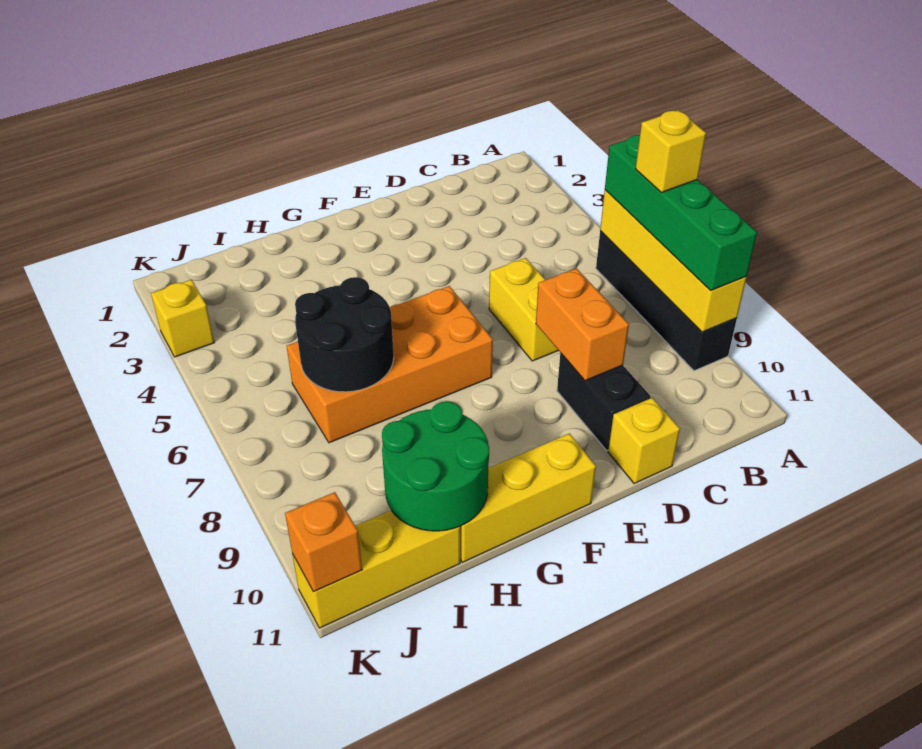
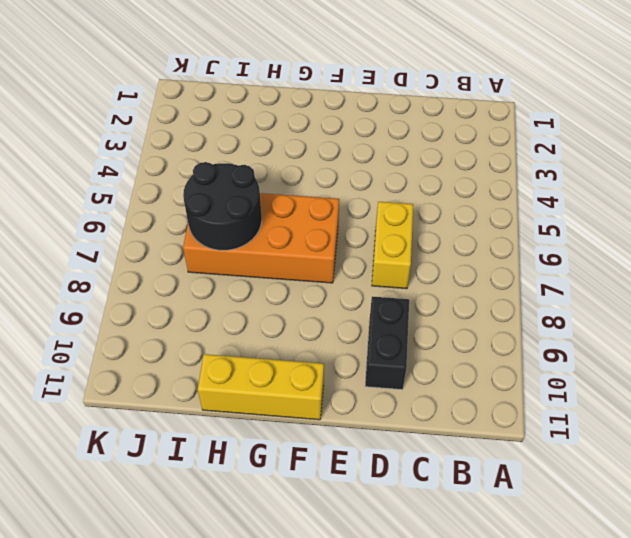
none -> black brick A6:A9 level 1
none -> yellow brick D11 level 1
none -> yellow brick I11:K11 level 1

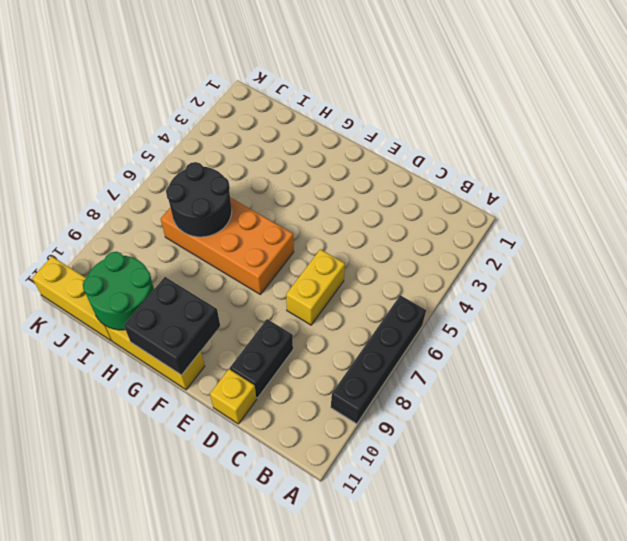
black brick F10:G11 level 2 -> none
none -> yellow brick K3 level 1
none -> yellow brick A6:A9 level 2
none -> orange brick D8:D9 level 2

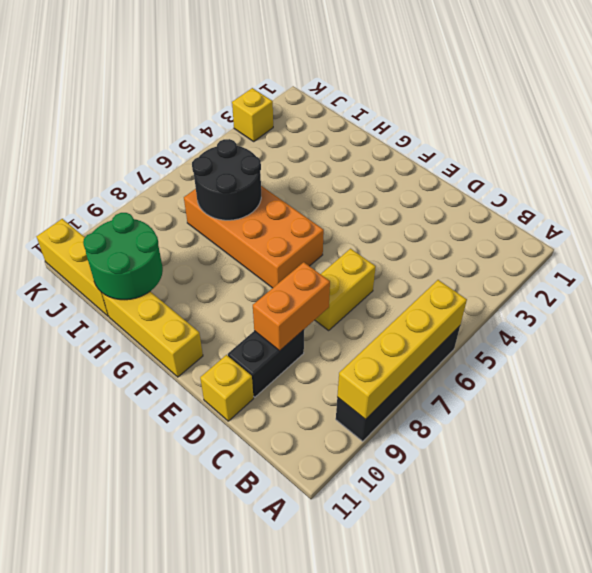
none -> orange brick K11 level 2
none -> green brick A6:A9 level 3
none -> yellow brick A7 level 4

